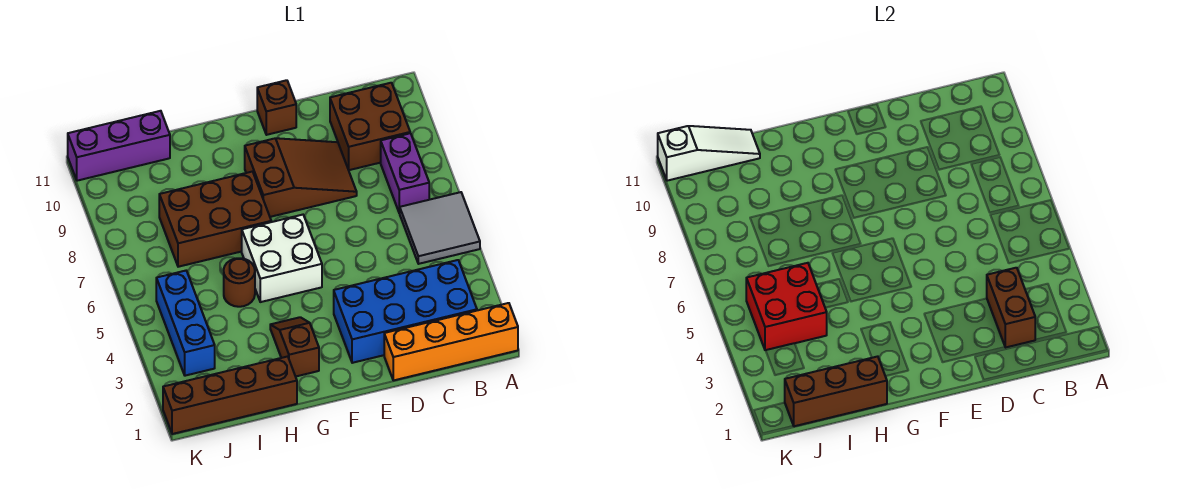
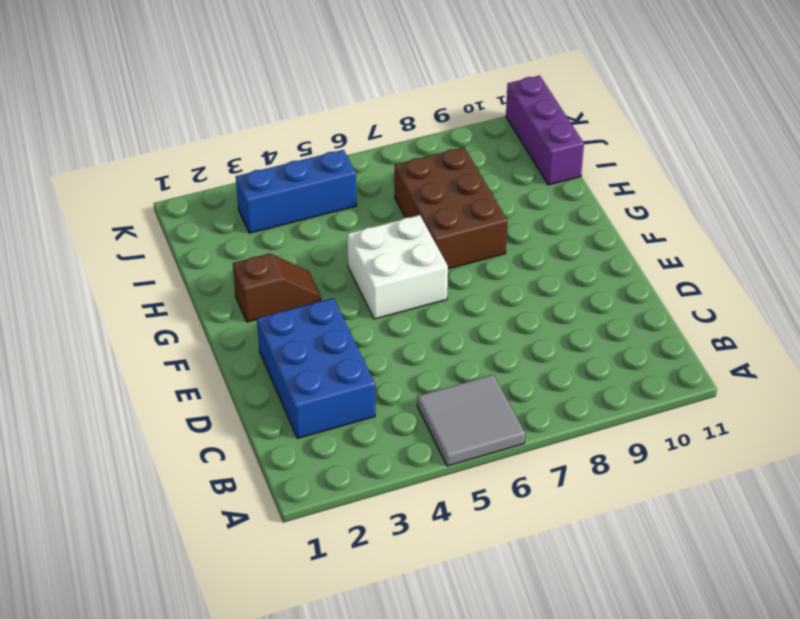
blue brick C2:E3 level 1 -> blue brick B2:E3 level 1
none -> orange brick A1:D1 level 1
none -> purple brick B7:B8 level 1
none -> brown brick B9:C10 level 1

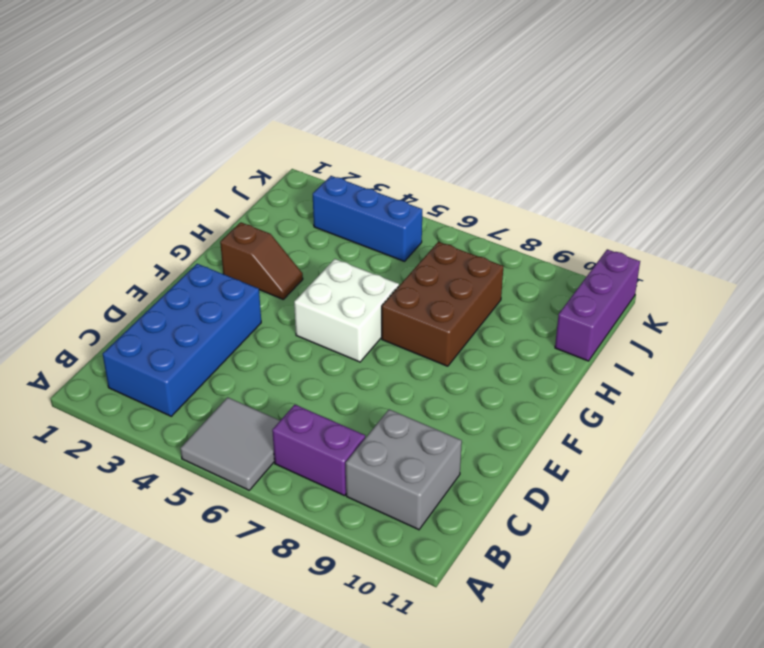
grey brick B9:C10 level 1 -> brown brick B9:C10 level 1
none -> orange brick A1:D1 level 1
none -> brown slope D8:F9 level 1 top F
none -> brown brick E11 level 1

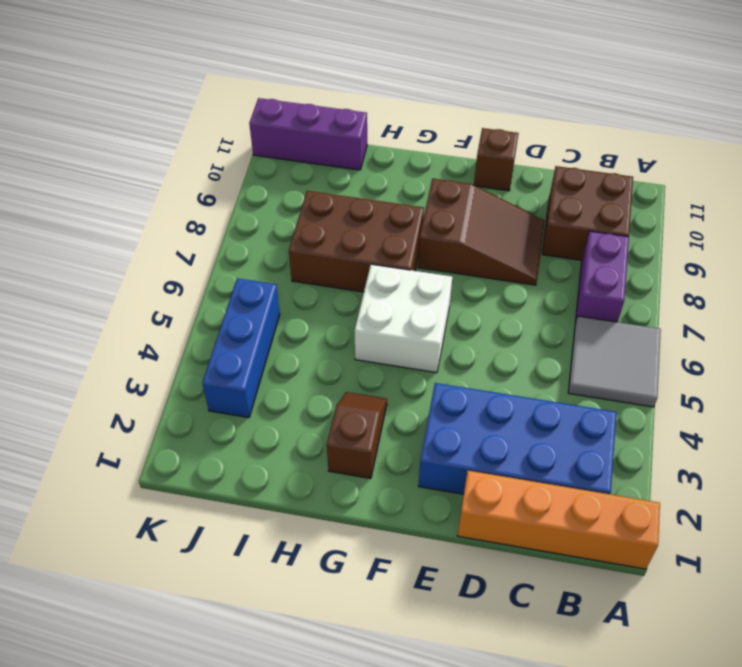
none -> brown brick H1:K1 level 1
none -> brown round brick H5 level 1
none -> brown brick C2:C3 level 2

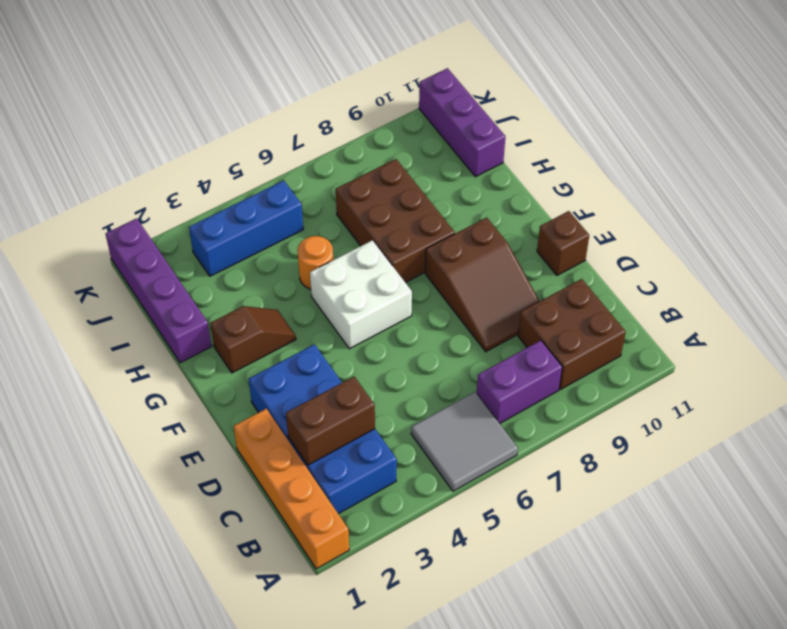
purple brick H1:K1 level 1 -> brown brick H1:K1 level 1
orange round brick H5 level 1 -> brown round brick H5 level 1
none -> brown brick H1:J1 level 2
none -> red brick I4:J5 level 2
none -> white slope I11:K11 level 2 top K

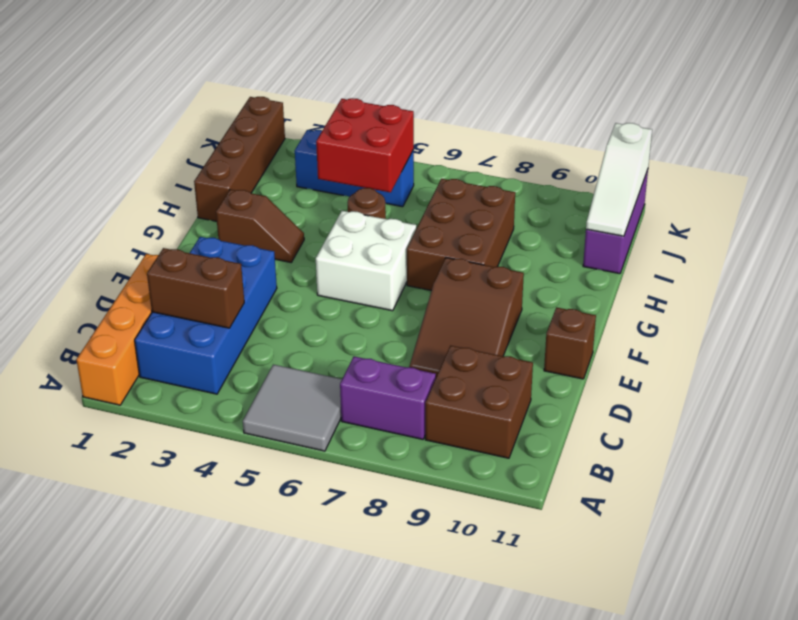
none -> brown brick H1:J1 level 2

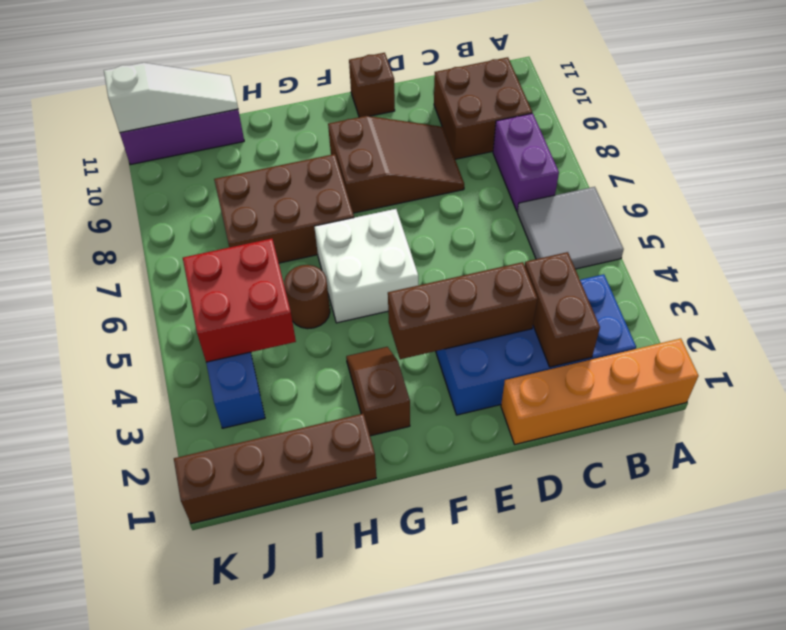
brown brick D3:F3 level 2 -> brown brick H1:J1 level 2

